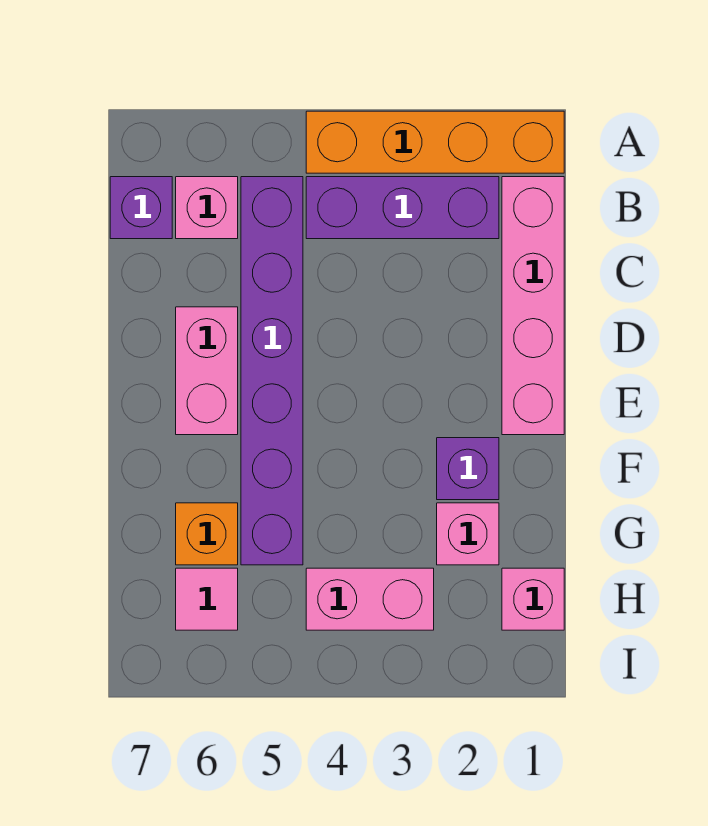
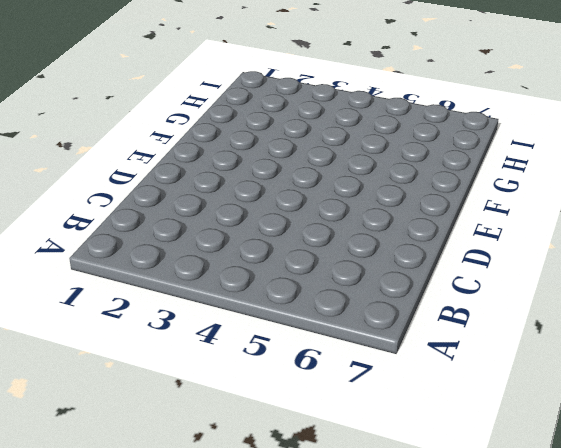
none -> orange brick A1:A4 level 1
none -> pink brick B1:E1 level 1
none -> purple brick B2:B4 level 1

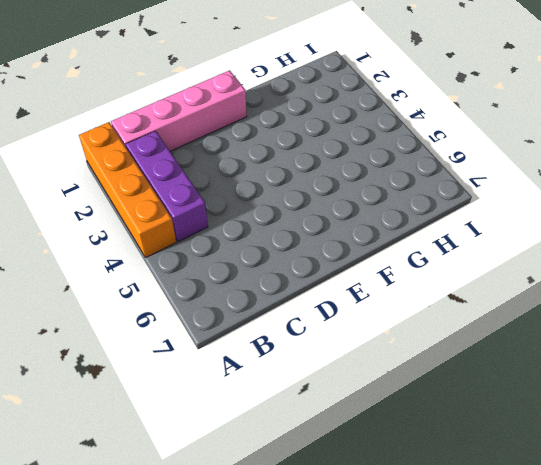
none -> purple brick B5:G5 level 1
none -> pink brick B6 level 1
none -> purple brick B7 level 1

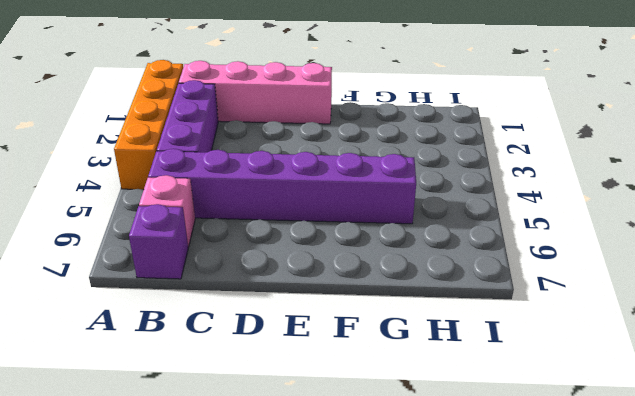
none -> pink brick D6:E6 level 1
none -> purple brick F2 level 1
none -> pink brick G2 level 1

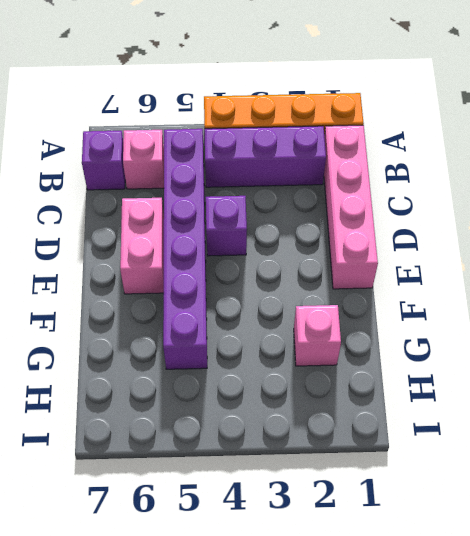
purple brick D4 level 1 -> purple brick F2 level 1
none -> orange brick G6 level 1
none -> pink brick H1 level 1
none -> pink brick H3:H4 level 1

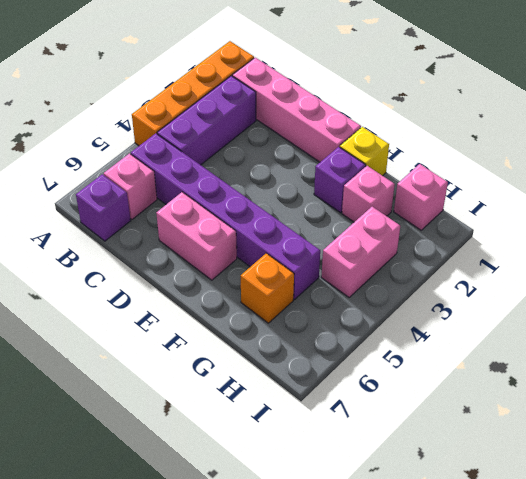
yellow brick F1 level 1 -> none
none -> pink tile H6 level 1

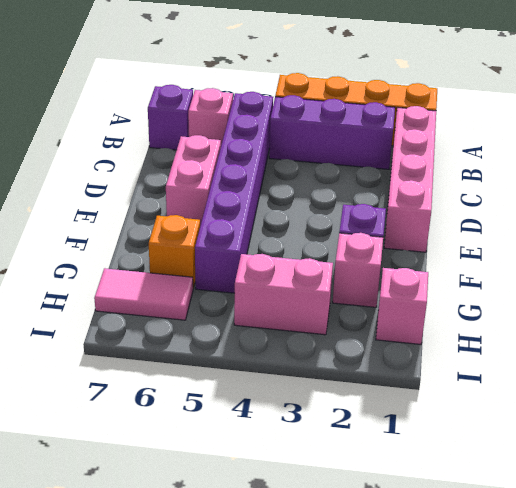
pink tile H6:H7 level 1 -> pink tile H6 level 1

